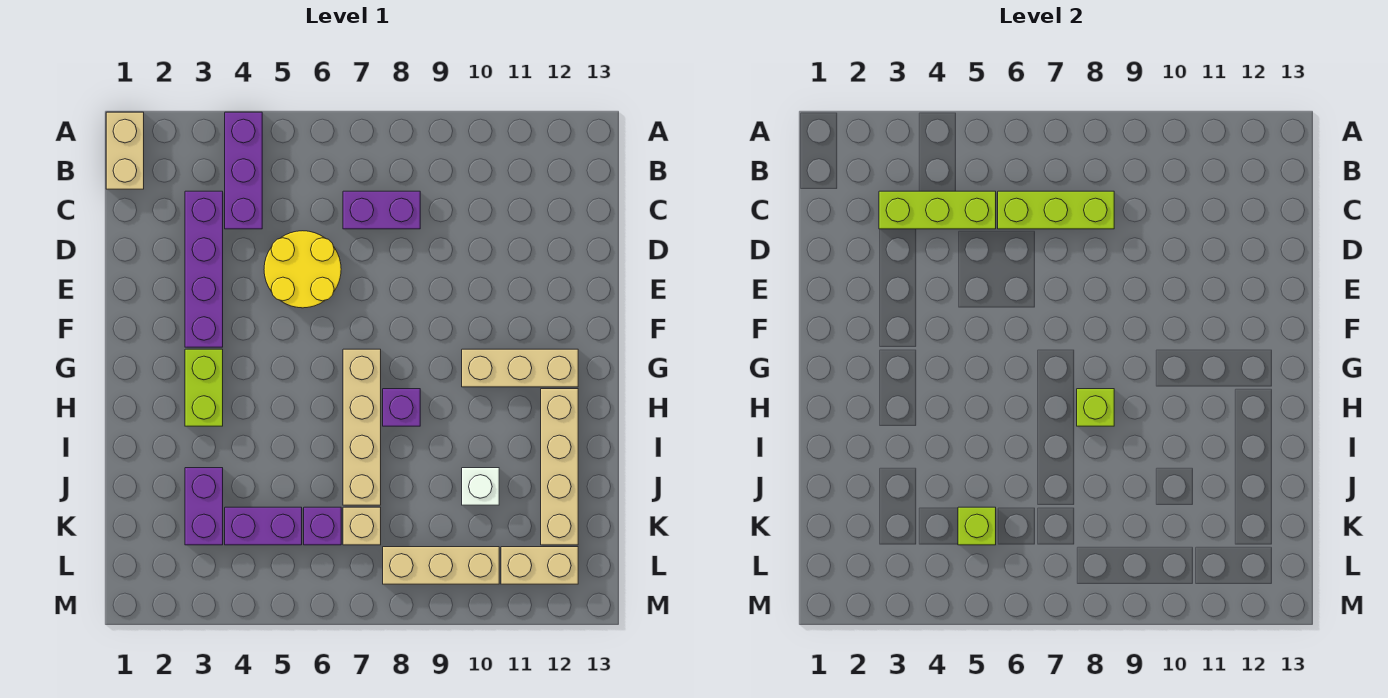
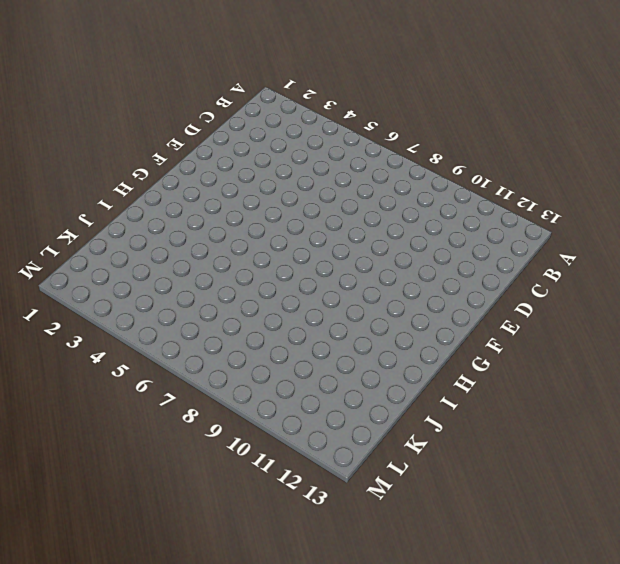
none -> tan brick A1:B1 level 1
none -> purple brick A4:C4 level 1
none -> purple brick C3:F3 level 1

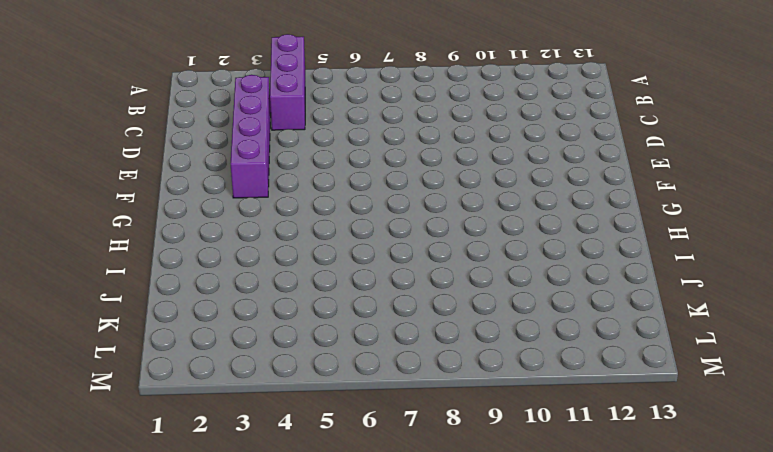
none -> tan brick A1:B1 level 1
none -> purple brick C7:C8 level 1
none -> yellow round brick D5:E6 level 1

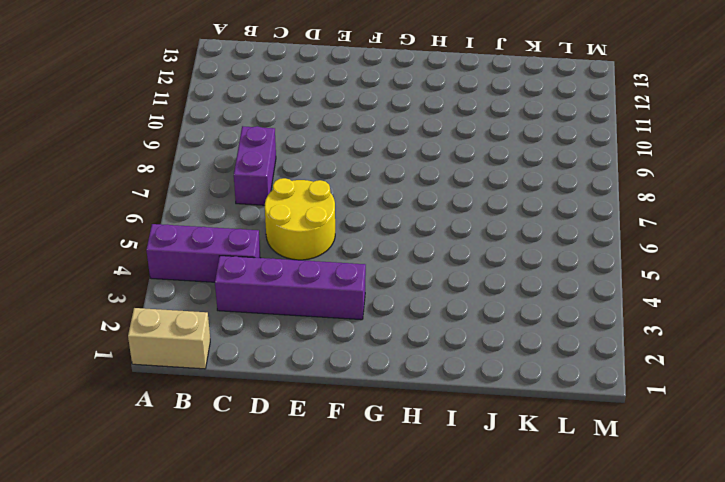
none -> lime brick G3:H3 level 1
none -> tan brick G7:J7 level 1
none -> tan brick G10:G12 level 1

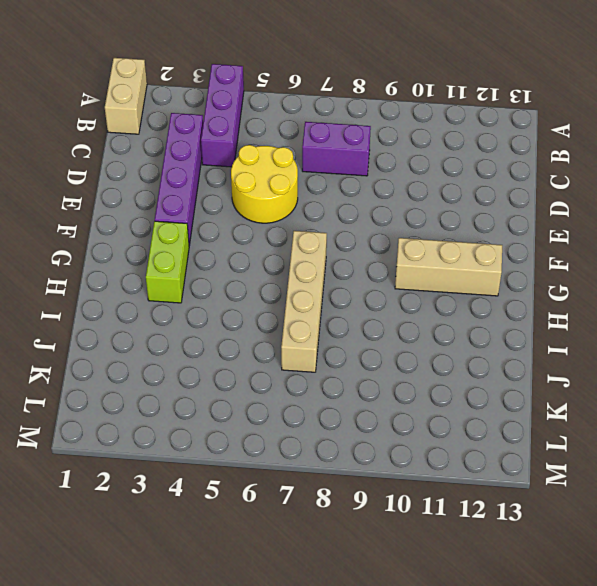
none -> purple brick H8 level 1
none -> tan brick H12:K12 level 1
none -> purple brick J3:K3 level 1

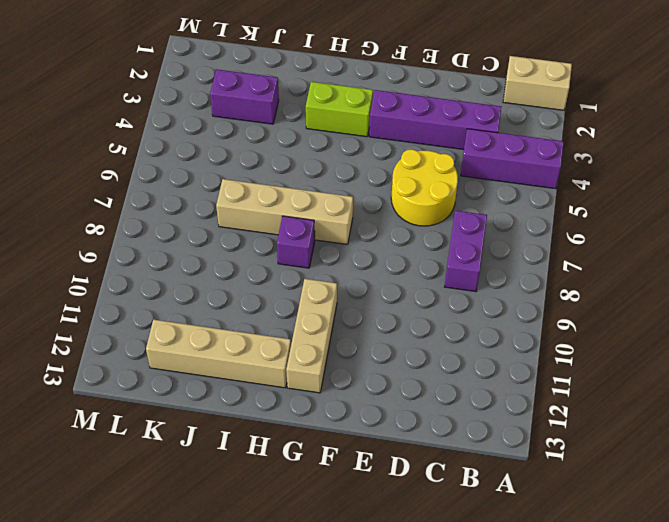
none -> white brick J10 level 1
none -> purple brick K4:K5 level 1
none -> purple brick K6 level 1

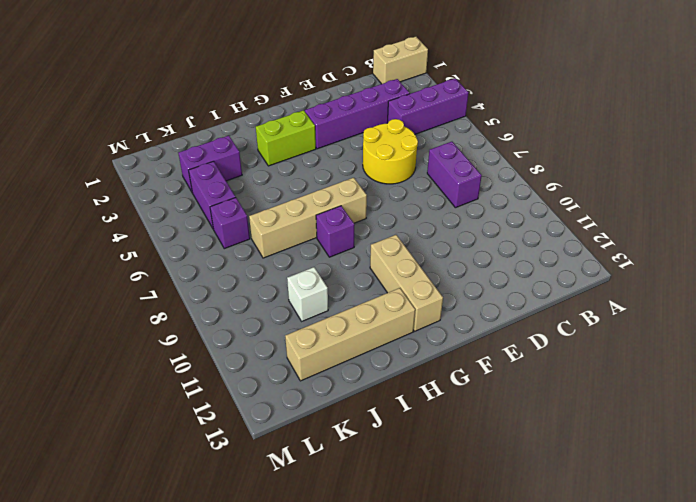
none -> tan brick K7 level 1
none -> tan brick L8:L10 level 1
none -> tan brick L11:L12 level 1

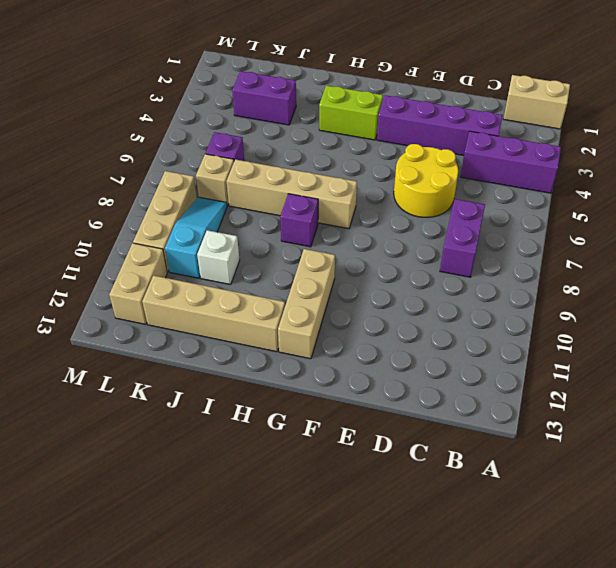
cyan slope K8:K10 level 1 top 10 -> none
none -> purple brick K4:K5 level 1
none -> lime brick C3:C5 level 2
none -> lime brick C6:C8 level 2

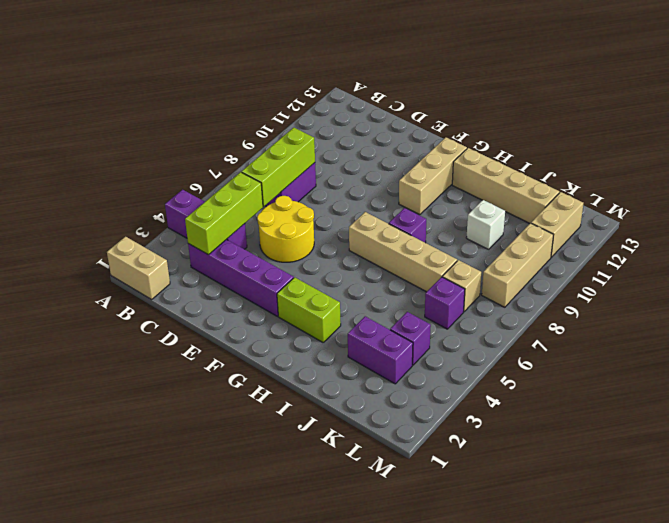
purple brick K4 level 1 -> purple brick K4:K5 level 1
none -> lime brick H8 level 2
none -> lime brick K5 level 2

